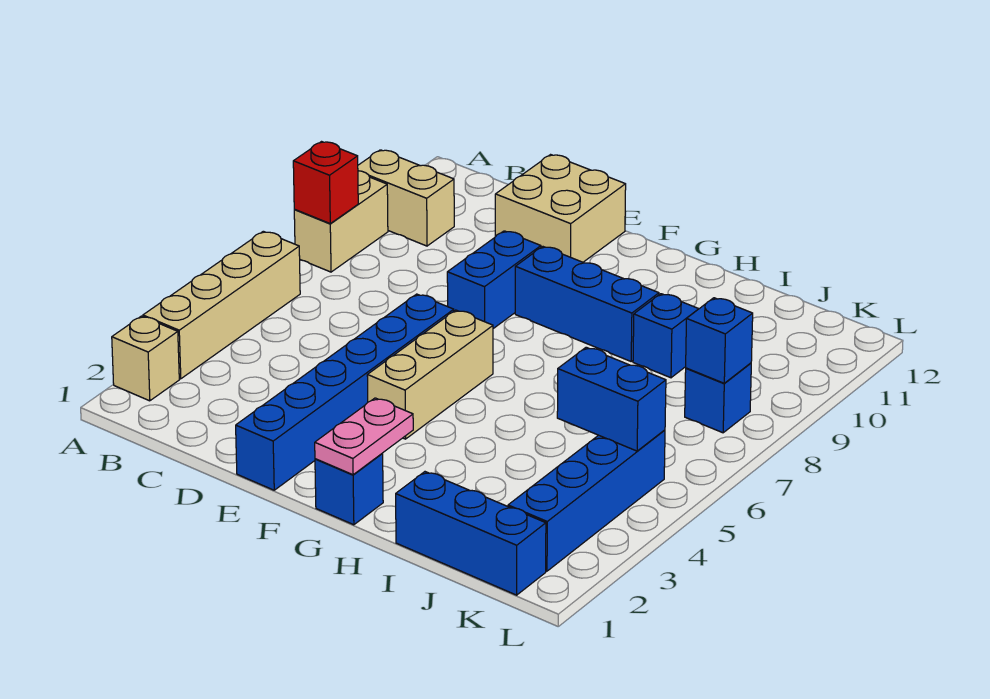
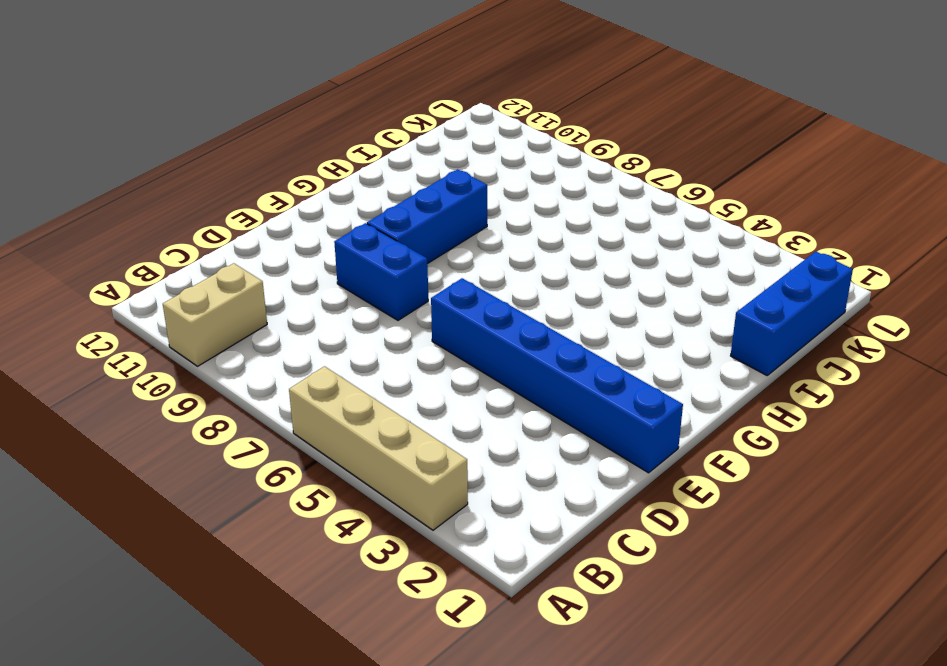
none -> tan brick A2 level 1
none -> tan brick A8:A9 level 1
none -> tan brick D11:E12 level 1

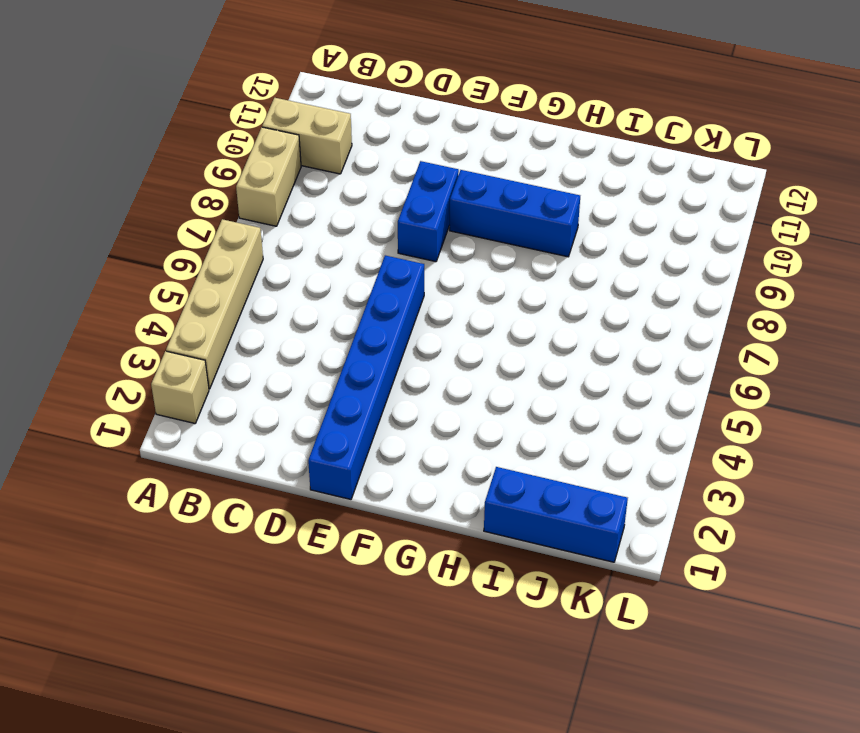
none -> tan brick D11:E12 level 1
none -> tan brick F4:F6 level 1
none -> blue brick G1 level 1

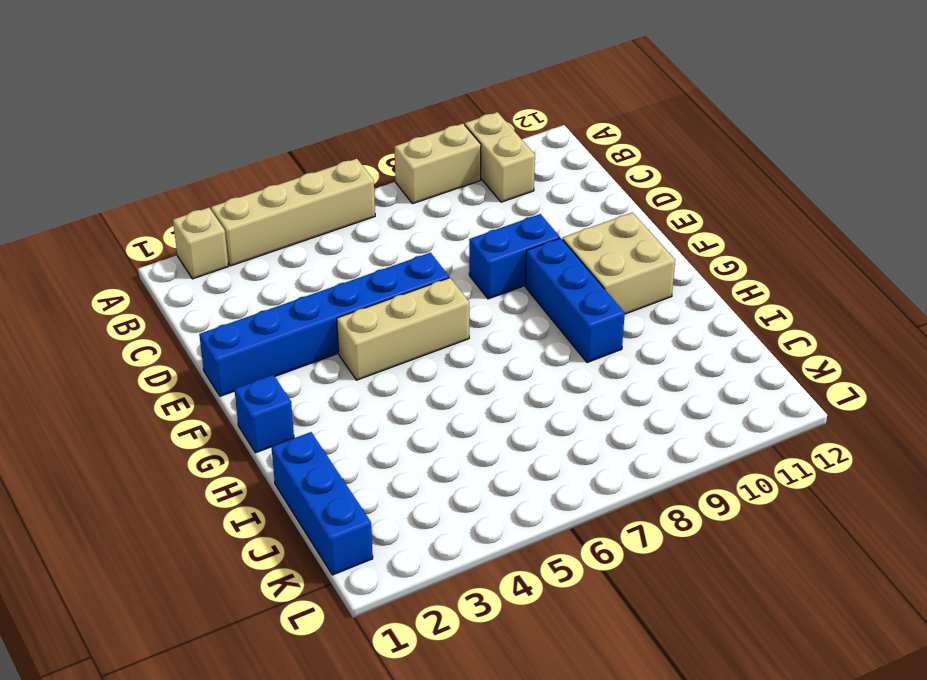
tan brick F10:G11 level 1 -> tan brick D11:E12 level 1
none -> blue brick I9 level 1
none -> blue brick K2:K5 level 1
none -> blue brick K8 level 1

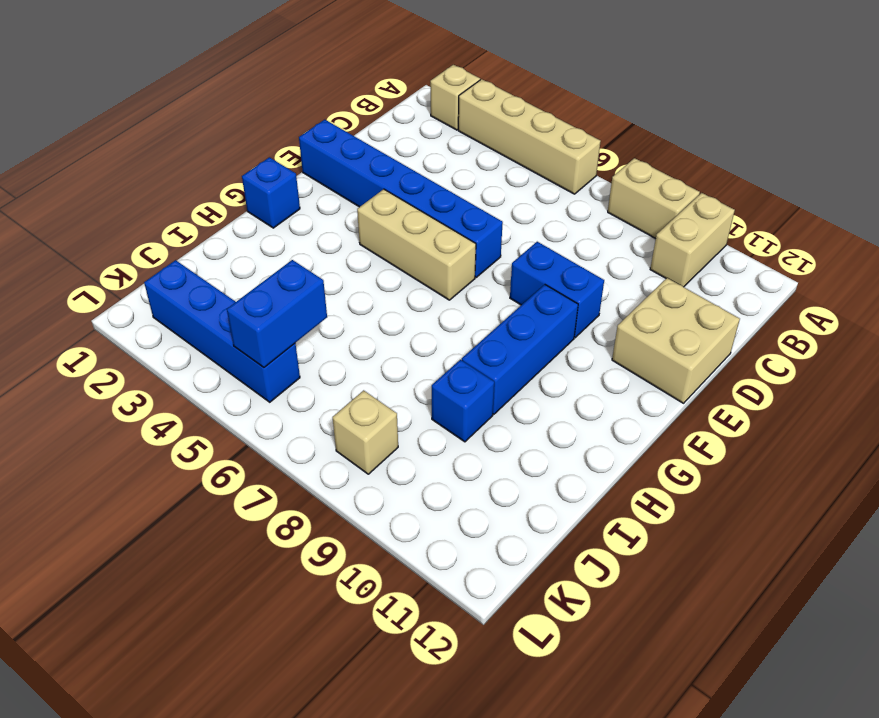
tan brick K8 level 1 -> blue brick K8 level 1
none -> blue brick I1:K1 level 1
none -> red brick A8 level 2
none -> pink plate G1:G2 level 2

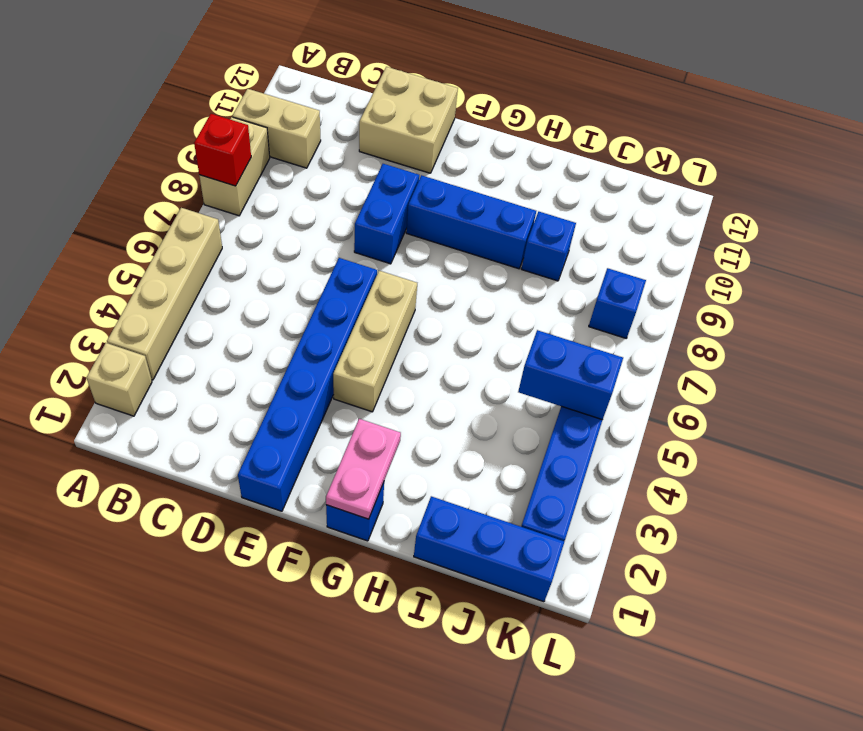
none -> blue brick K8 level 2

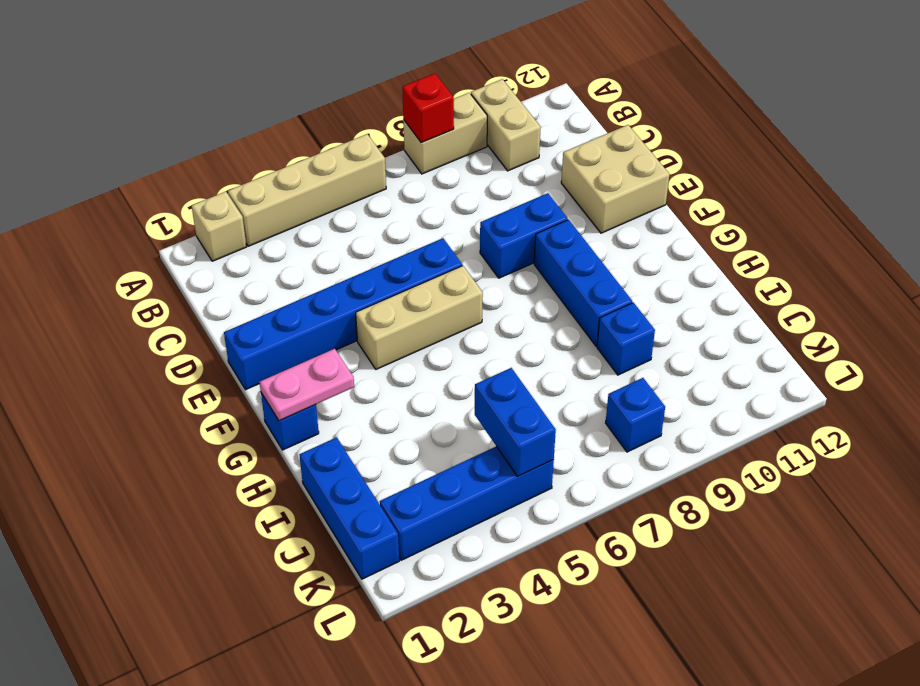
none -> blue brick K8 level 2

